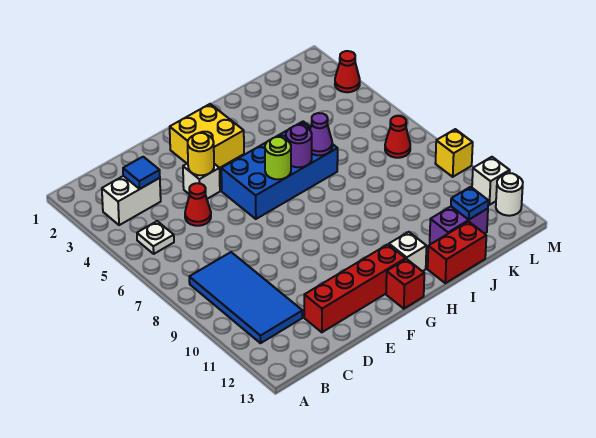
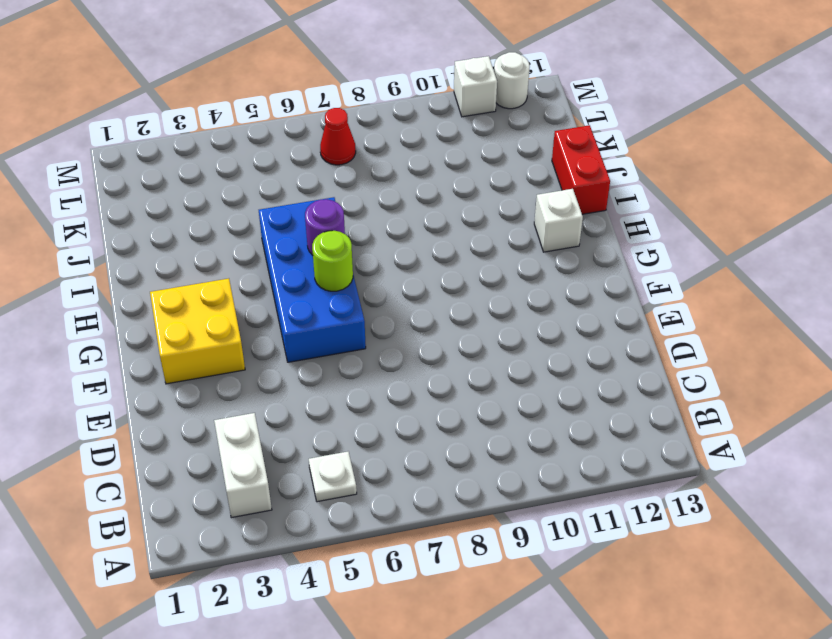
none -> blue tile B8:C11 level 1
none -> red cone D5 level 1
none -> red brick D12:G12 level 1

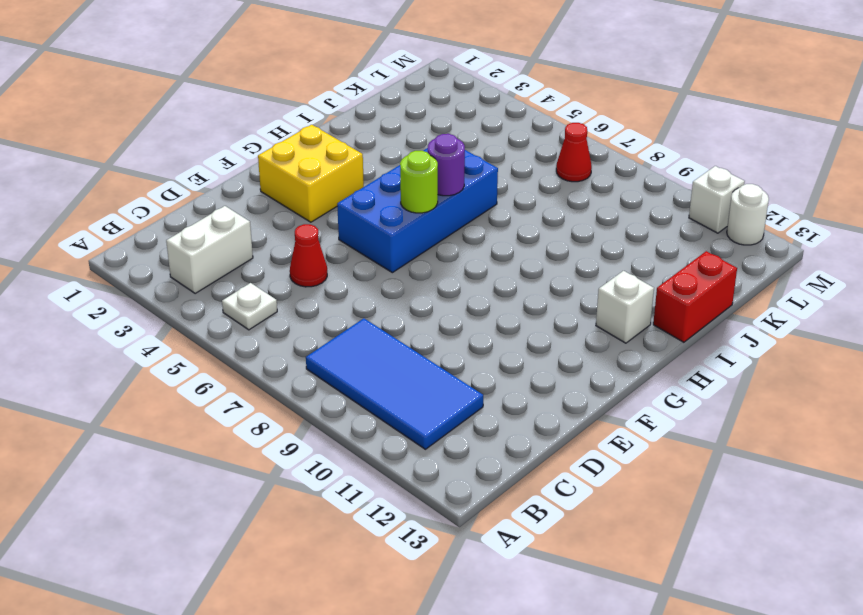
none -> red brick D12:G12 level 1
none -> white brick E4 level 1
none -> red brick G13 level 1

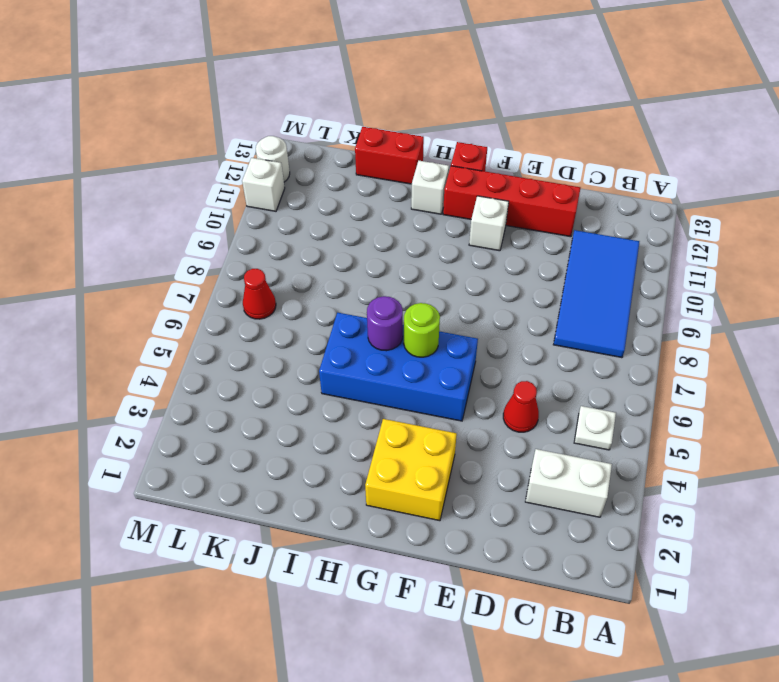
white brick F11 level 1 -> white brick E4 level 1
none -> purple brick J12:K12 level 1
none -> red cone M3 level 1
none -> yellow brick M9 level 1

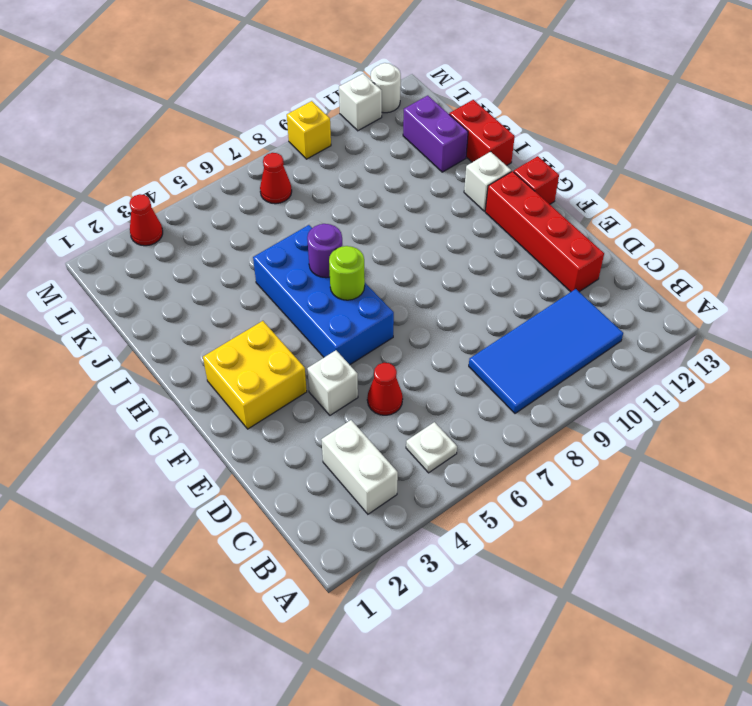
none -> blue tile C3 level 2
none -> yellow round brick E4 level 2
none -> purple cone I6 level 2

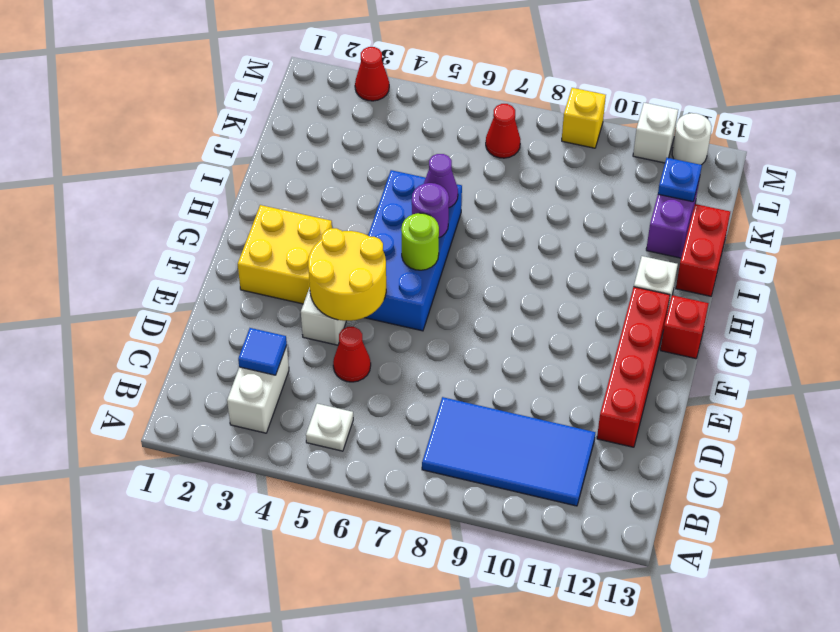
yellow round brick E4:F5 level 2 -> yellow round brick E4 level 2

